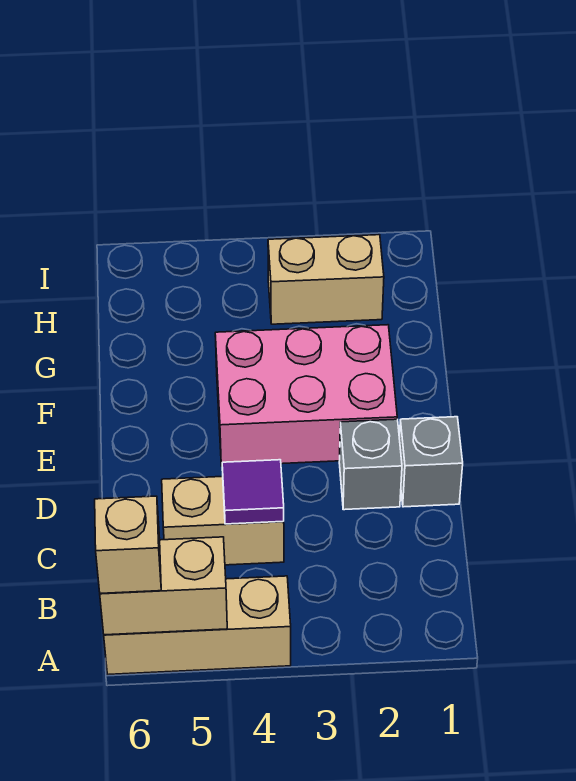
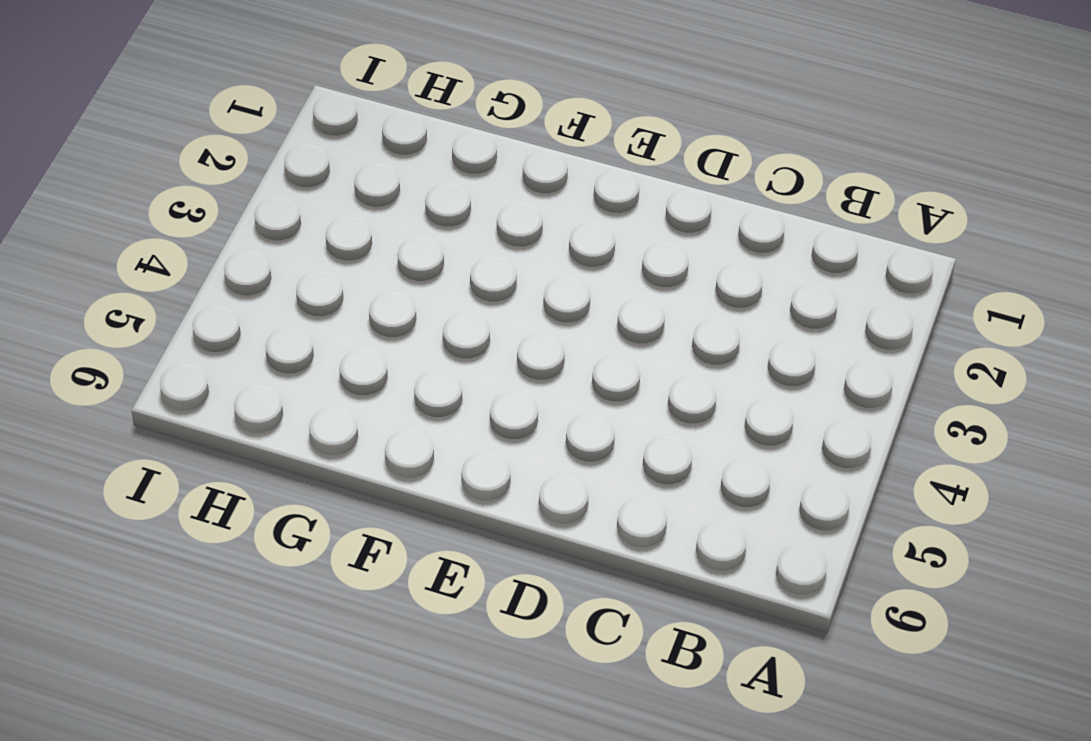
none -> tan brick A4:A6 level 1
none -> tan brick C4:C5 level 1

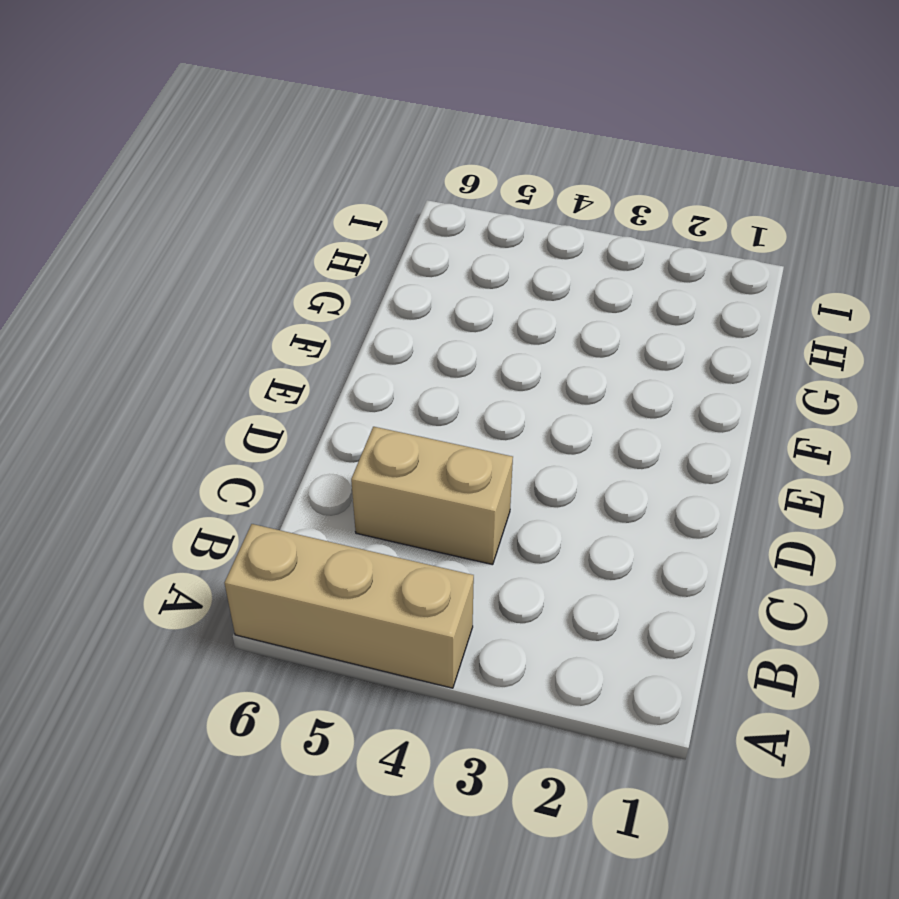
none -> grey brick D1 level 1
none -> grey brick D2 level 1

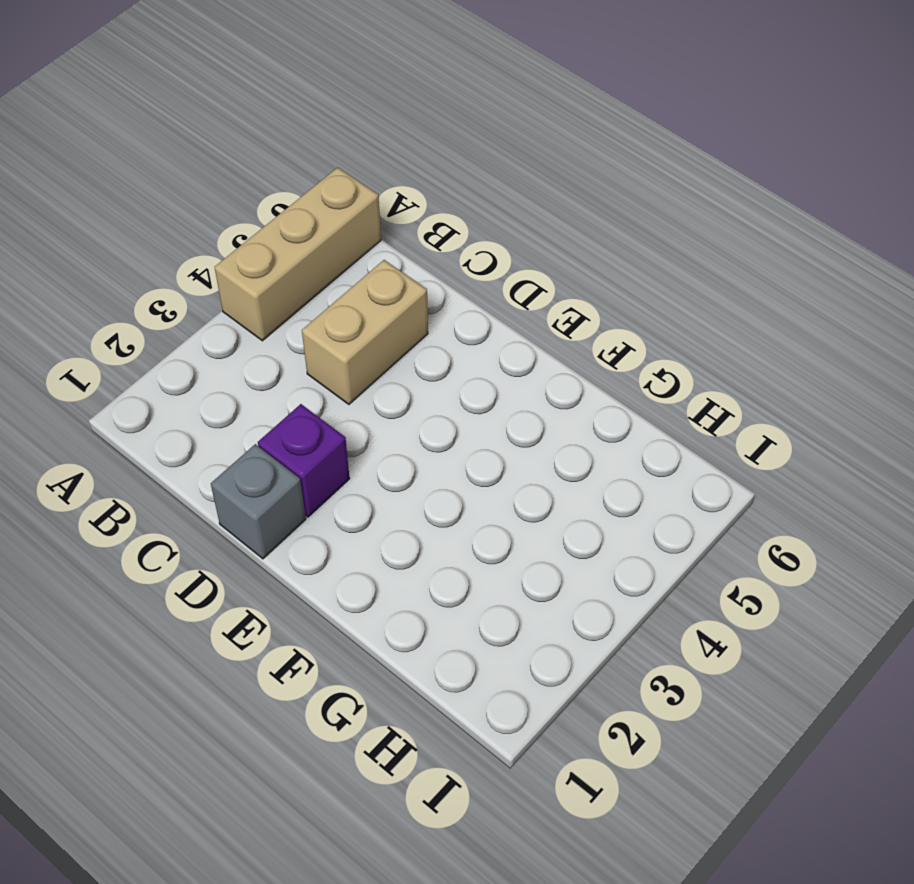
purple brick D2 level 1 -> grey brick D2 level 1
none -> pink brick E2:F4 level 1
none -> tan brick H2:H3 level 1

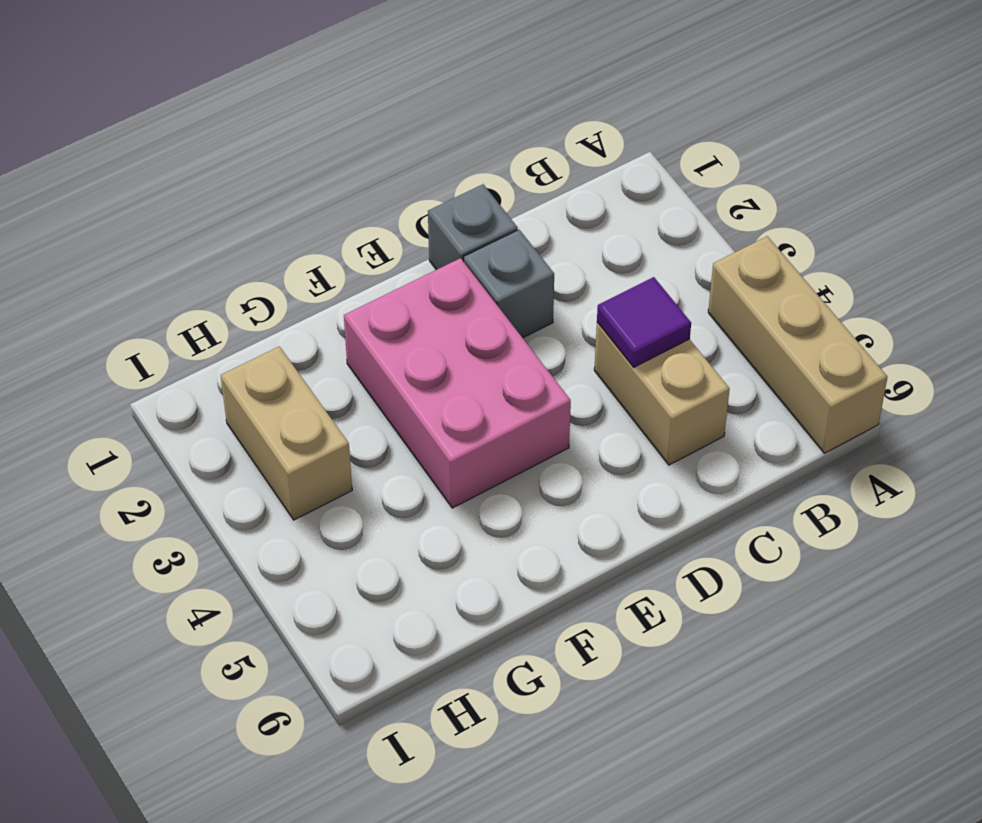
none -> tan brick A5:A6 level 2
none -> tan brick A6 level 3

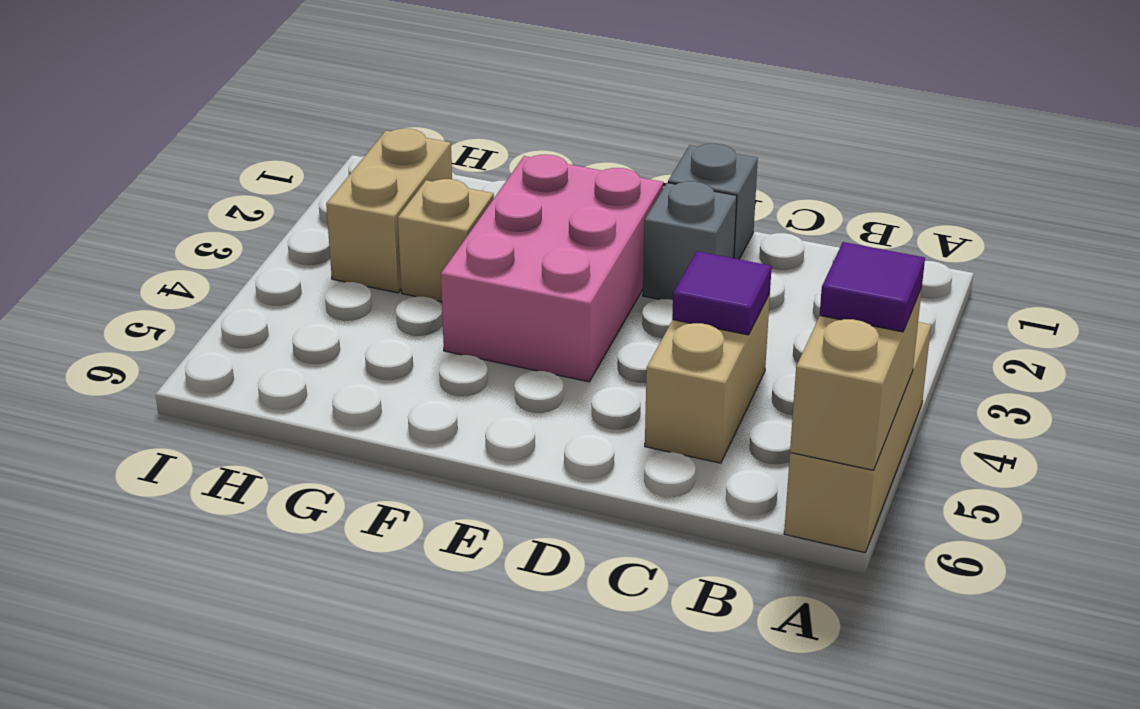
purple tile A5 level 3 -> none
tan brick G3 level 1 -> tan brick A6 level 3

